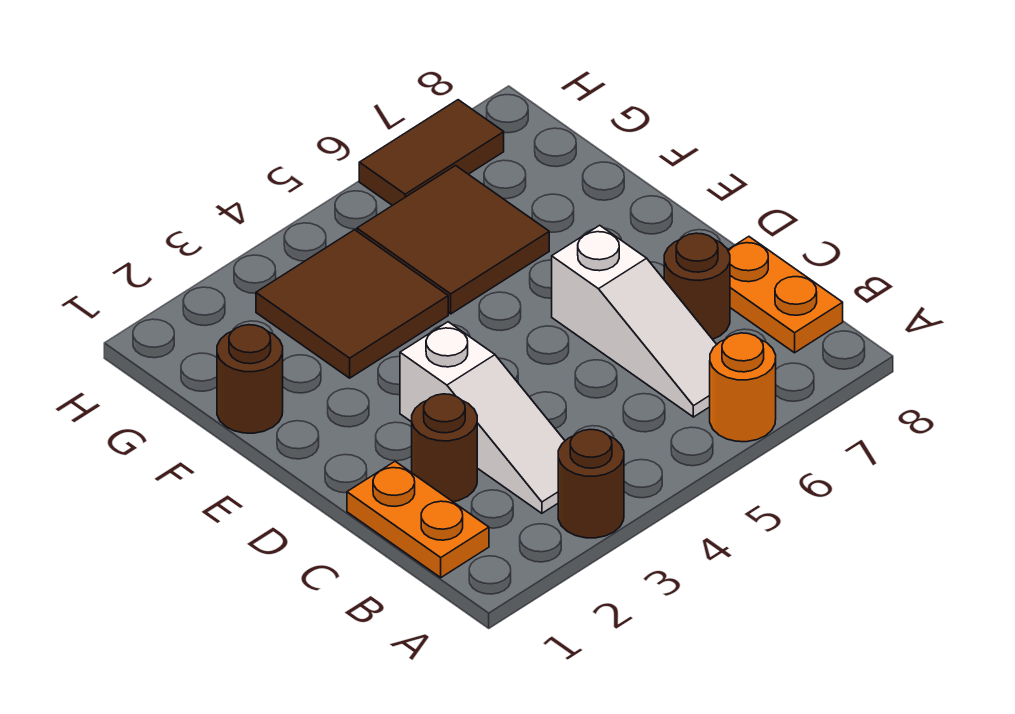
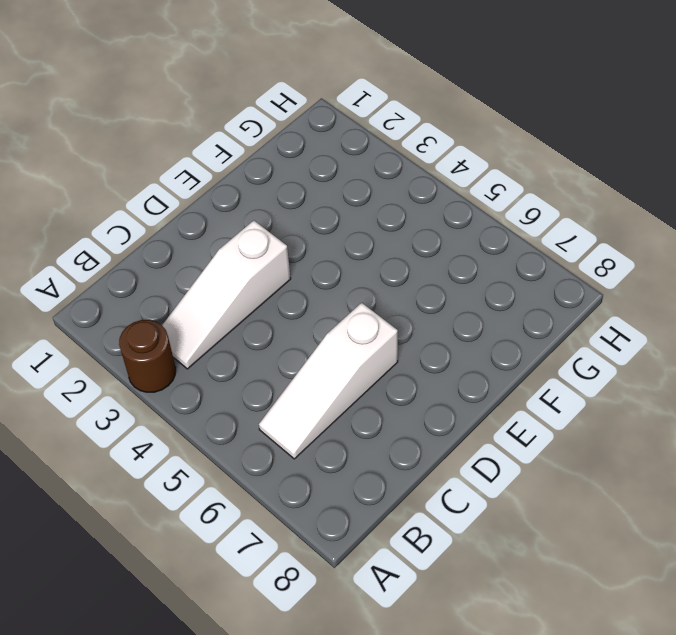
none -> orange round brick A6 level 1
none -> orange plate B1:C1 level 1
none -> orange plate B8:C8 level 1

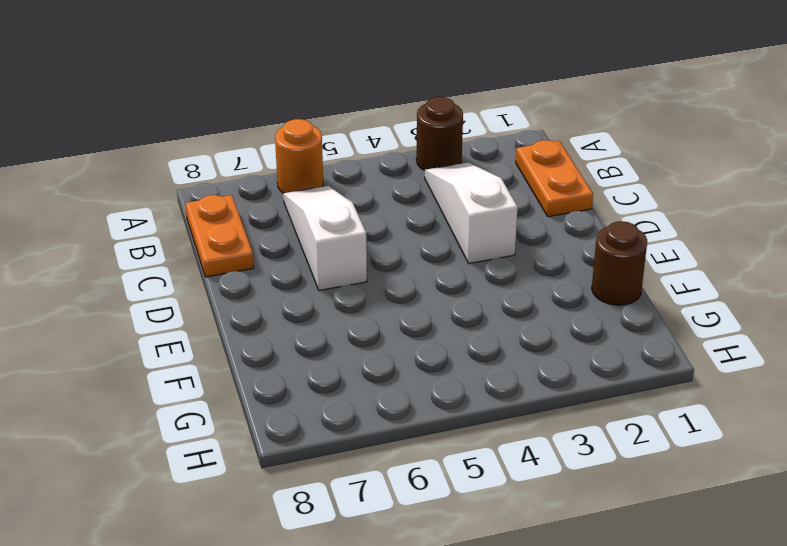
none -> brown round brick C2 level 1
none -> brown round brick C7 level 1
none -> brown tile F3:G4 level 1

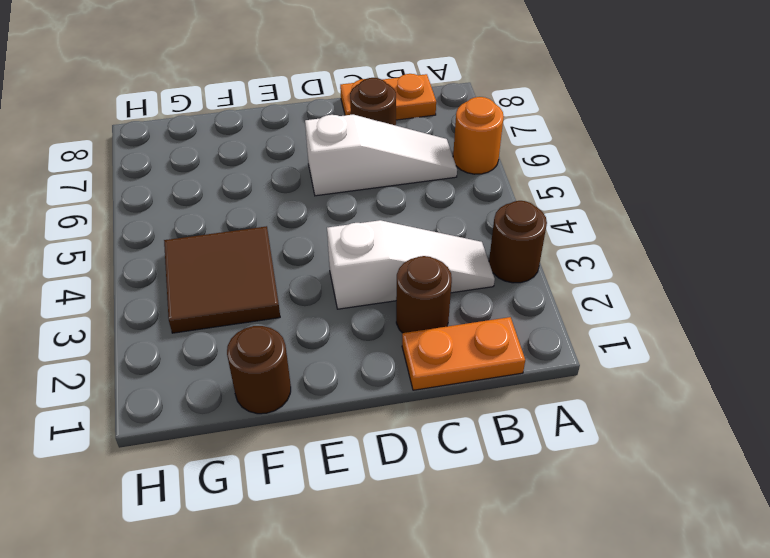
none -> brown tile F5:G6 level 1
none -> brown tile H6:H7 level 1

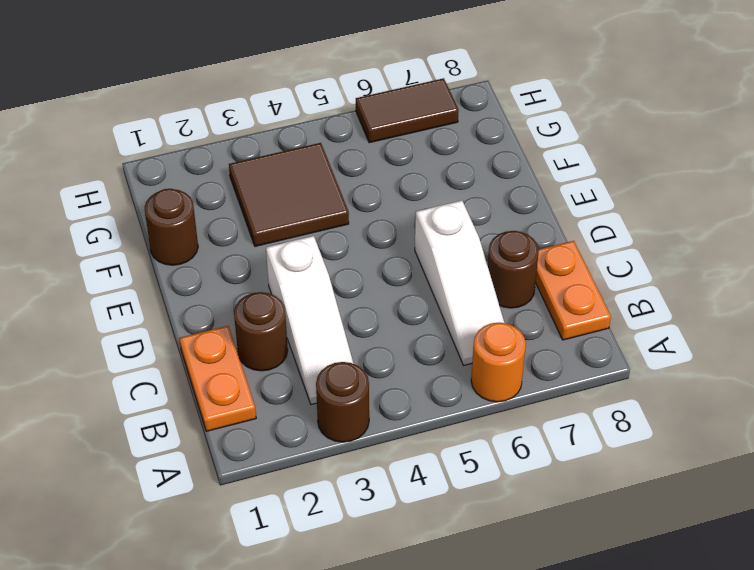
none -> brown tile F5:G6 level 1

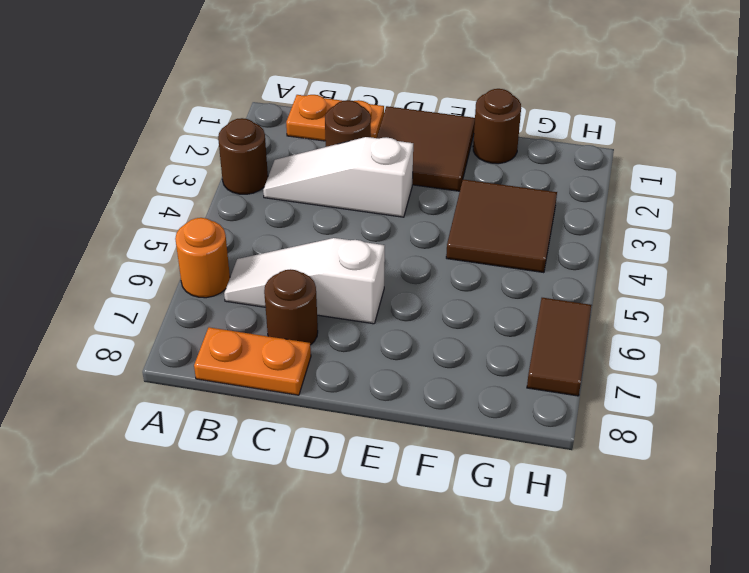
brown tile D1:E2 level 1 -> brown tile F5:G6 level 1

